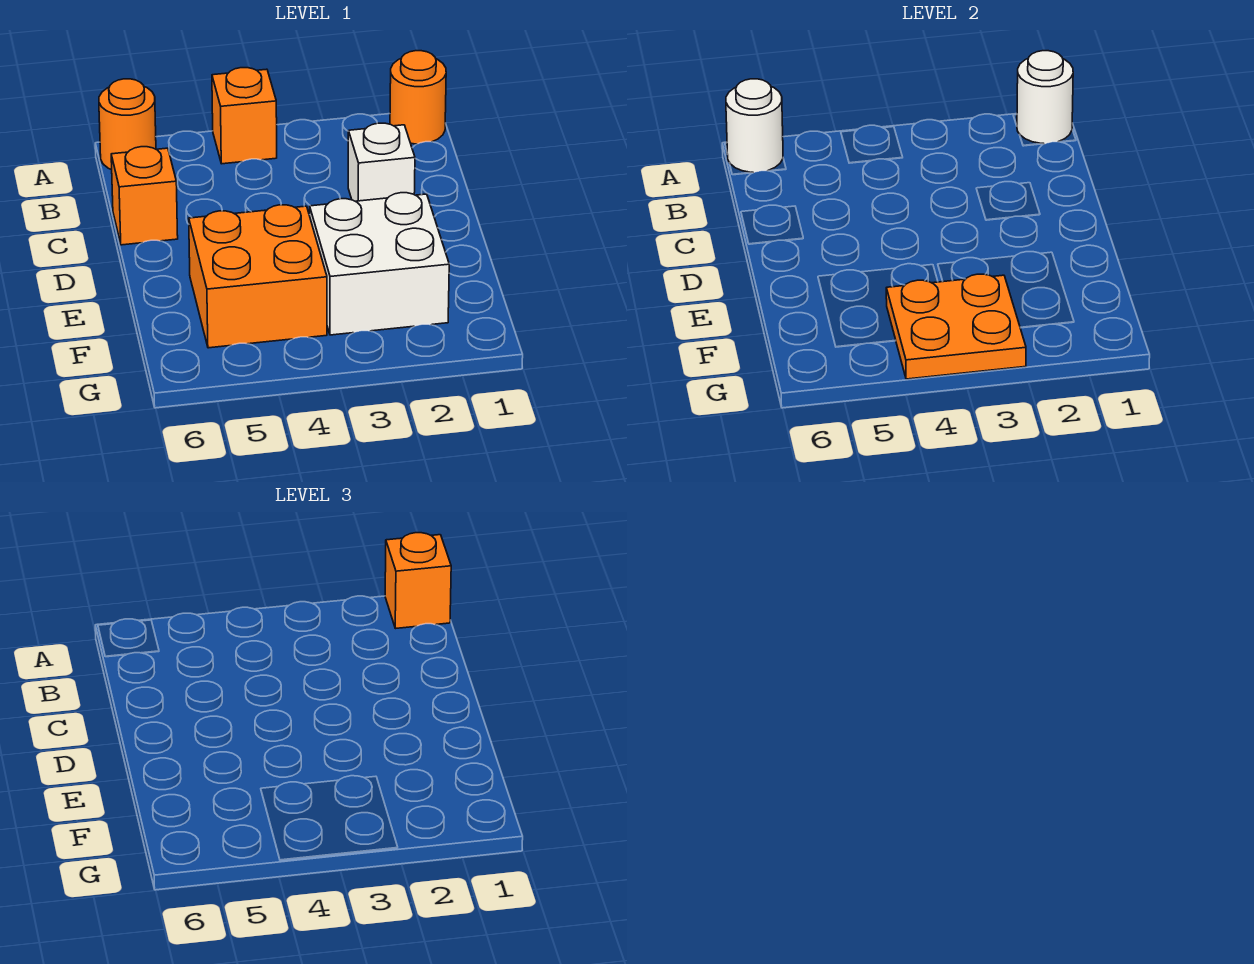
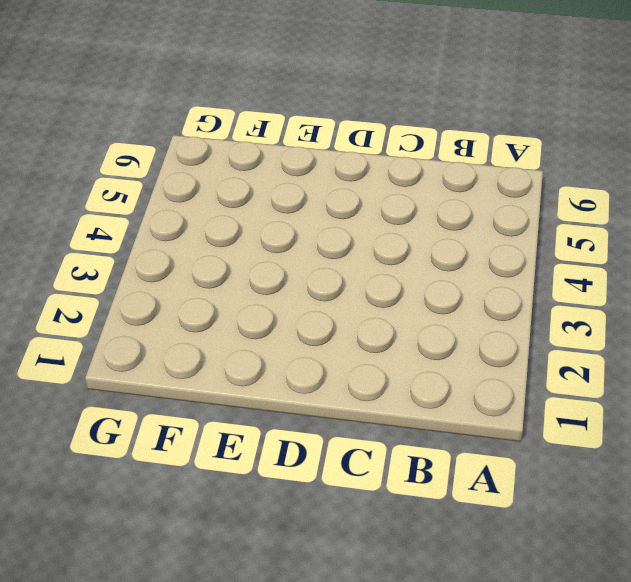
none -> orange round brick A1 level 1
none -> orange brick A4 level 1

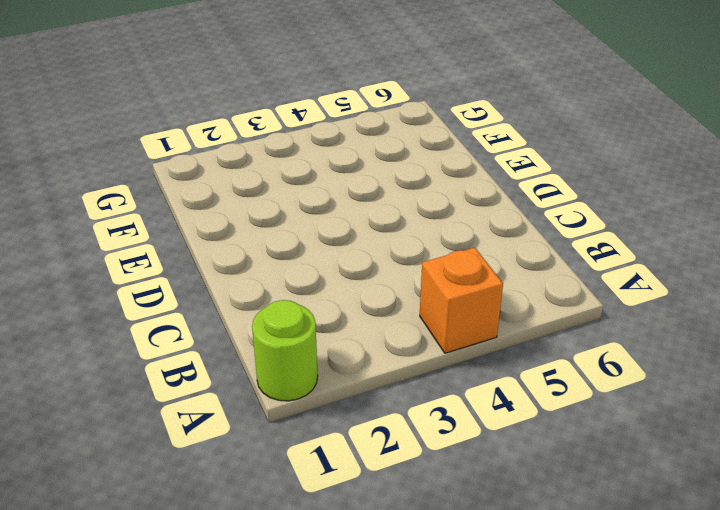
lime round brick A1 level 1 -> orange round brick A1 level 1
none -> orange round brick A6 level 1
none -> white brick C2 level 1

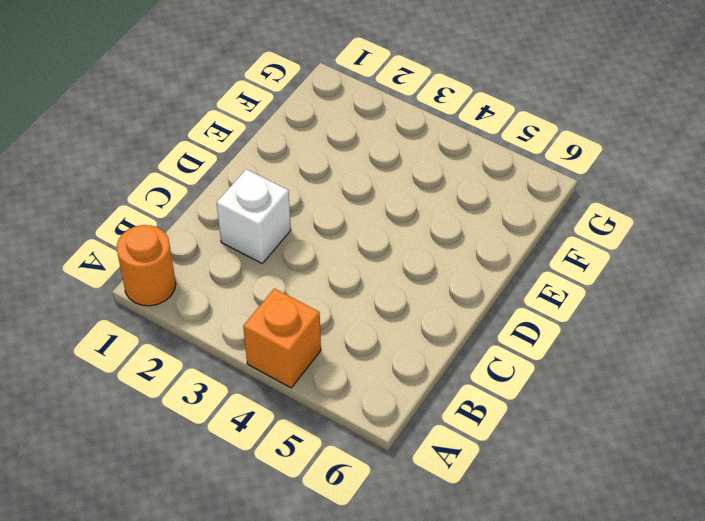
none -> orange round brick A6 level 1
none -> orange brick C6 level 1

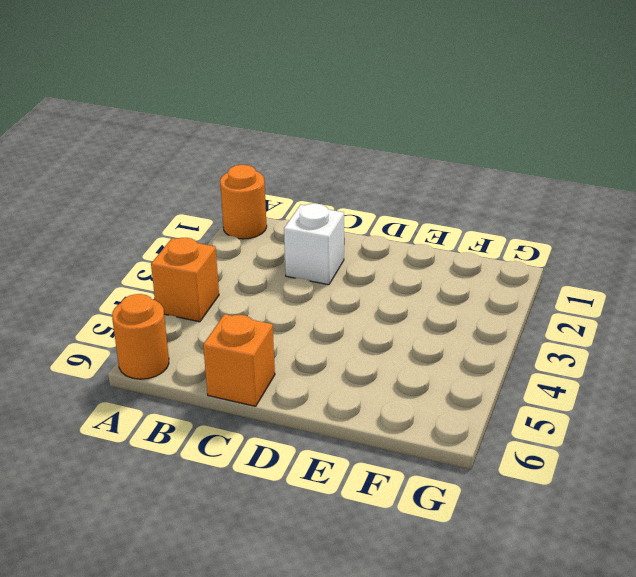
none -> white brick E2:F3 level 1
none -> orange brick E4:F5 level 1

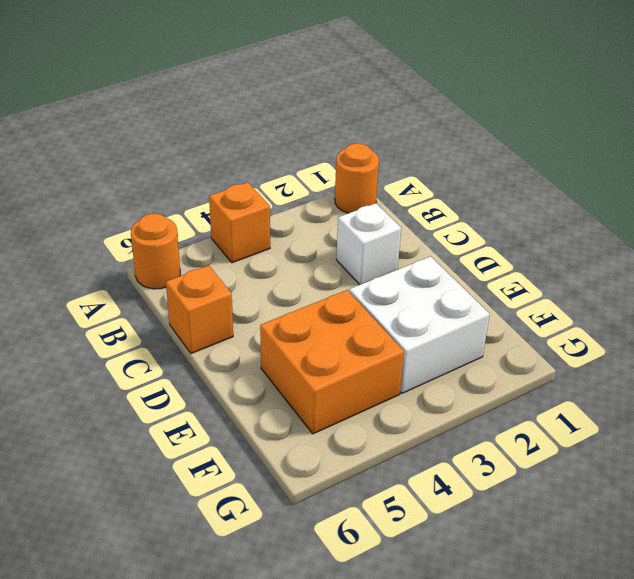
none -> white round brick A1 level 2
none -> white round brick A6 level 2

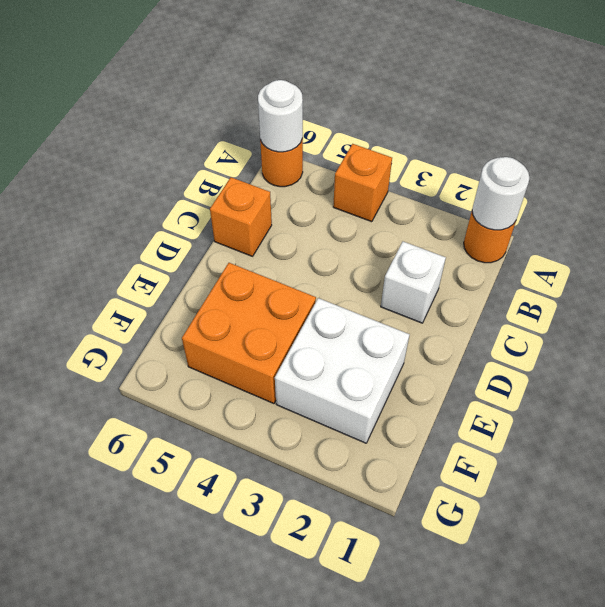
none -> orange plate F3:G4 level 2
none -> orange brick A1 level 3

